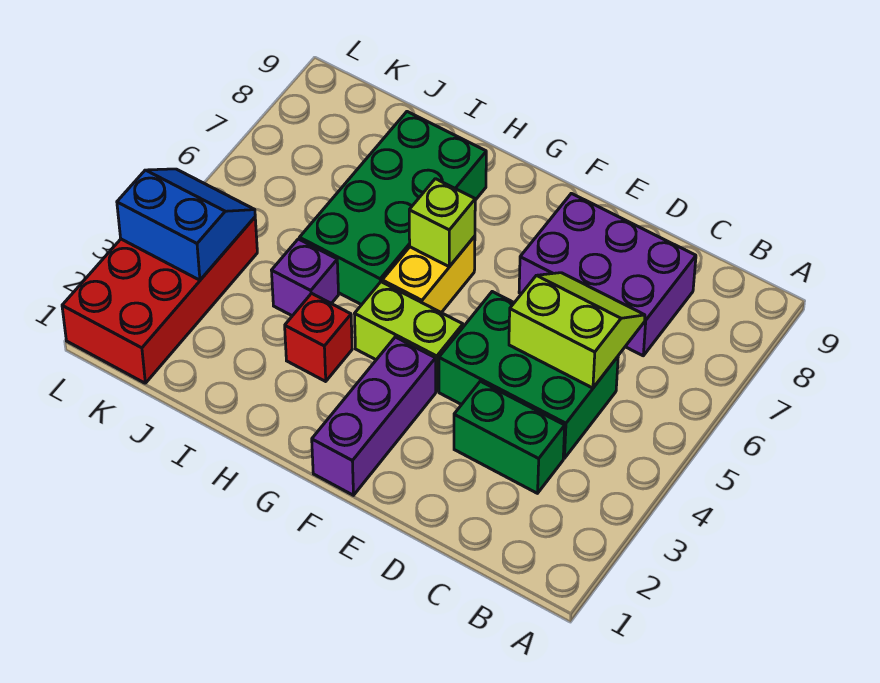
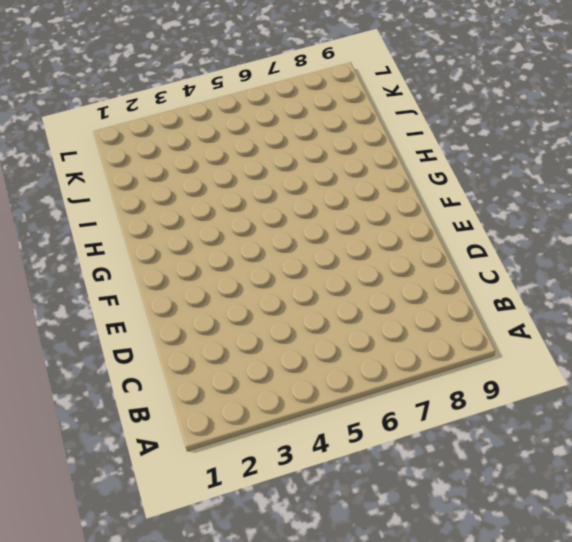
none -> green brick C3:D3 level 1
none -> green brick C4:E5 level 1
none -> purple brick C7:E8 level 1

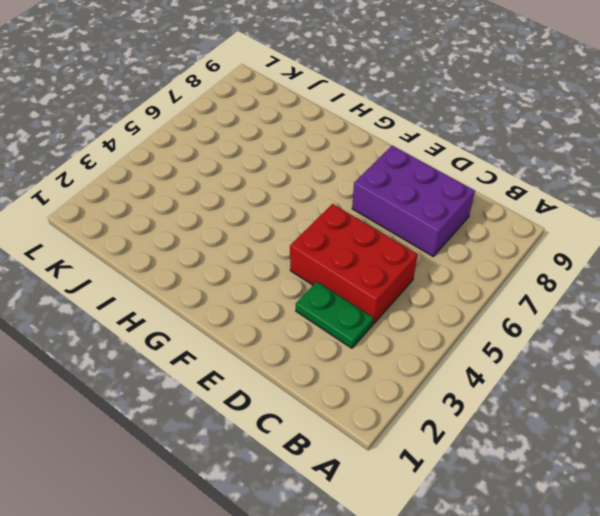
green plate C3:D3 level 1 -> green brick C3:D3 level 1
red brick C4:E5 level 1 -> green brick C4:E5 level 1
none -> purple brick F1:F3 level 1
none -> lime brick F4:G4 level 1
none -> yellow brick G5:G6 level 1

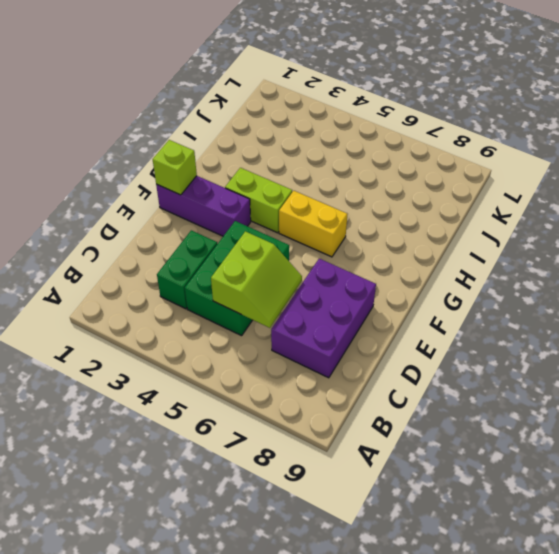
lime brick F1 level 2 -> lime brick G6 level 2
lime brick G3:G4 level 1 -> lime brick F4:G4 level 1
none -> red brick H3 level 1
none -> green brick H5:I8 level 1
none -> purple brick I4 level 1

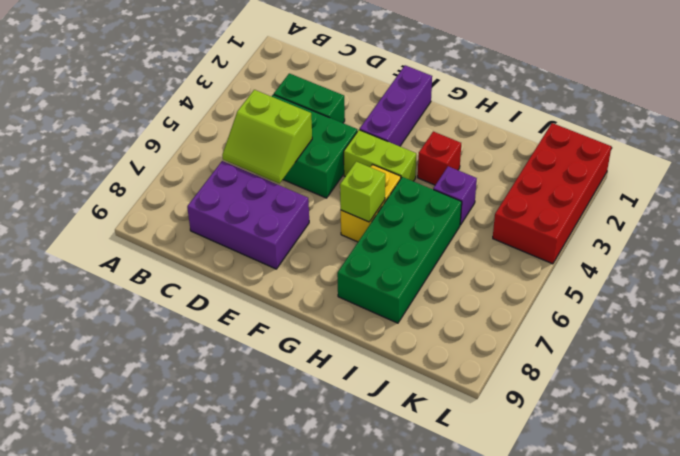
none -> blue slope K3:L4 level 2 top 3

